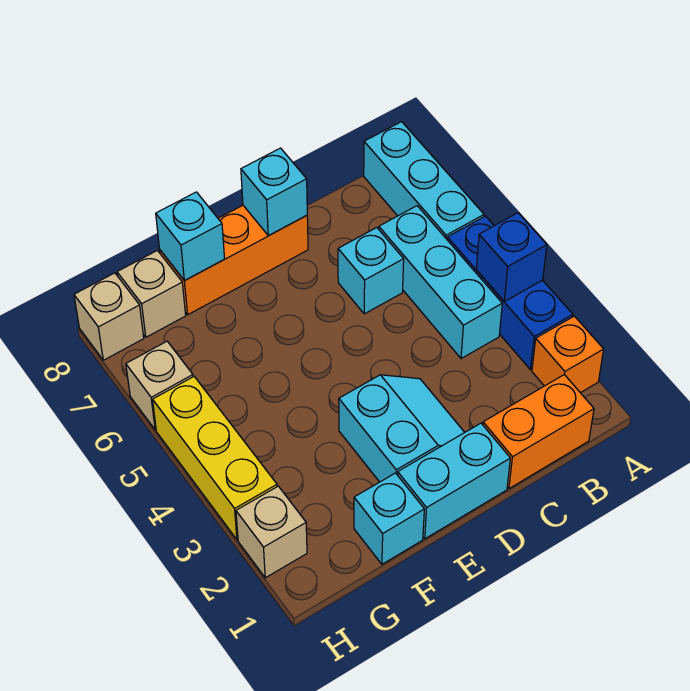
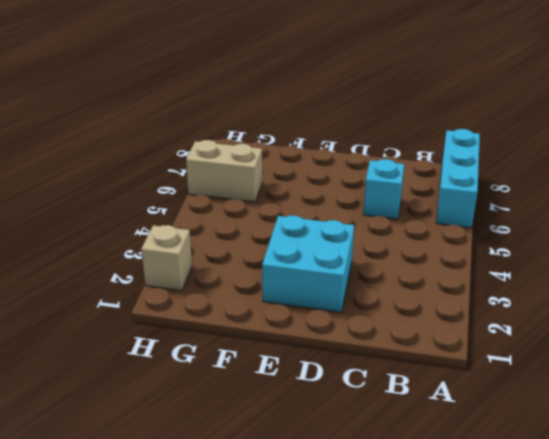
cyan brick D2:E3 level 1 -> cyan slope D2:E3 level 1 top E
tan brick G6:H6 level 1 -> tan brick H6 level 1
none -> orange brick A2 level 1
none -> blue brick A3:A5 level 1
none -> orange brick B1:C1 level 1

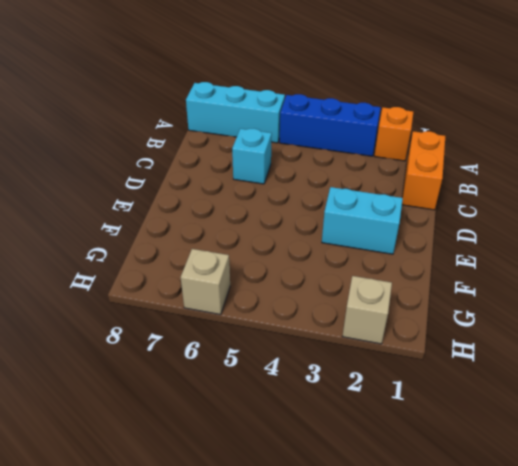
none -> cyan brick B4:B6 level 1
none -> cyan brick D1:E1 level 1
none -> orange brick D8:F8 level 1

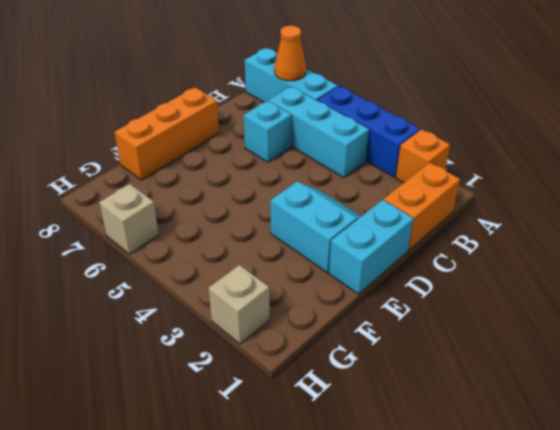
orange cone A7 level 2 -> none
none -> cyan brick F1 level 1
none -> tan brick G8 level 1
none -> yellow brick H3:H5 level 1

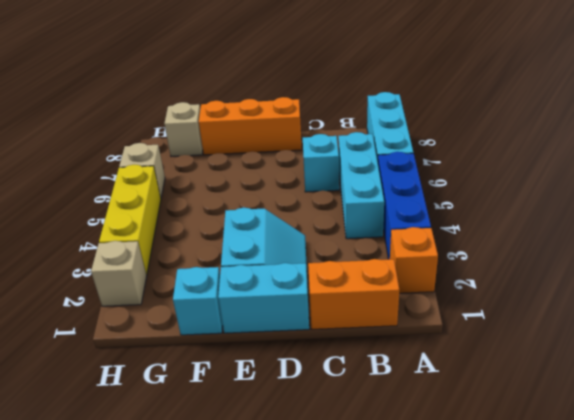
none -> tan brick H8 level 1
none -> blue brick A4 level 2
none -> cyan brick D8 level 2

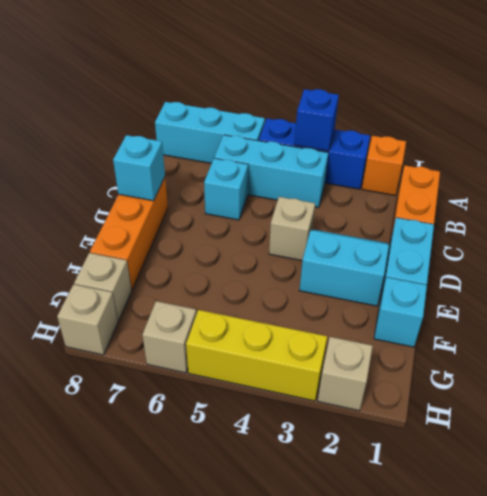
tan brick D4 level 1 -> none
none -> cyan brick F8 level 2

